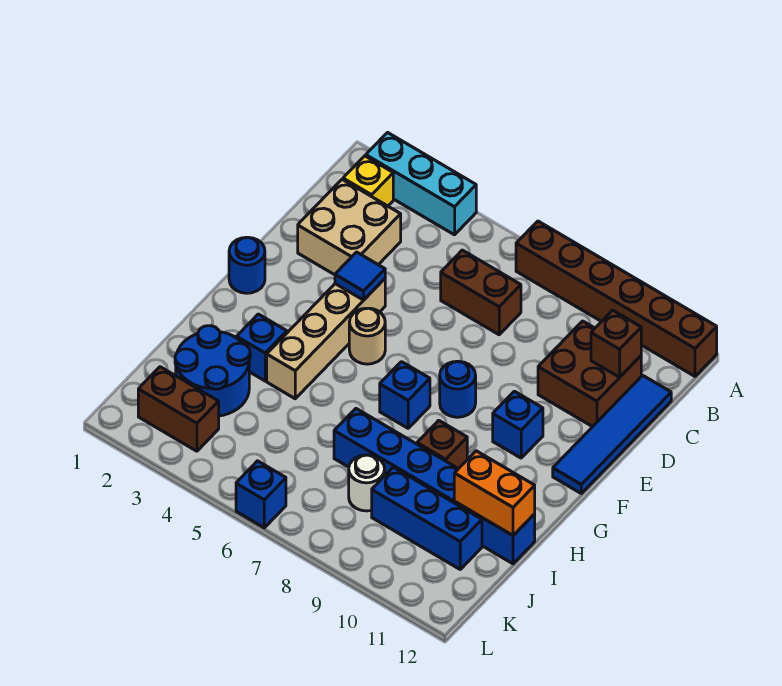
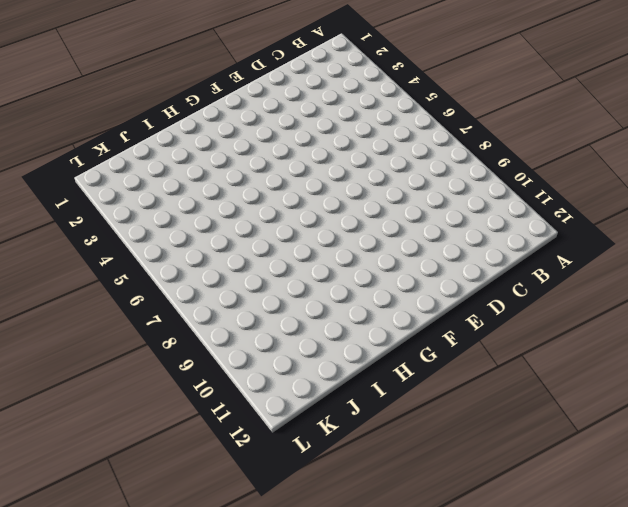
none -> cyan brick A2:A4 level 1
none -> brown brick A7:A12 level 1
none -> yellow brick B2 level 1

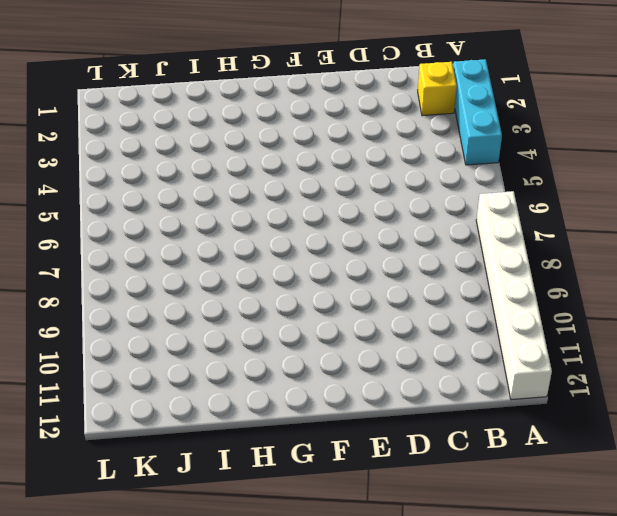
white brick A7:A12 level 1 -> brown brick A7:A12 level 1
none -> tan brick C2:D3 level 1
none -> brown brick C6:C7 level 1
none -> brown brick C10:D11 level 1

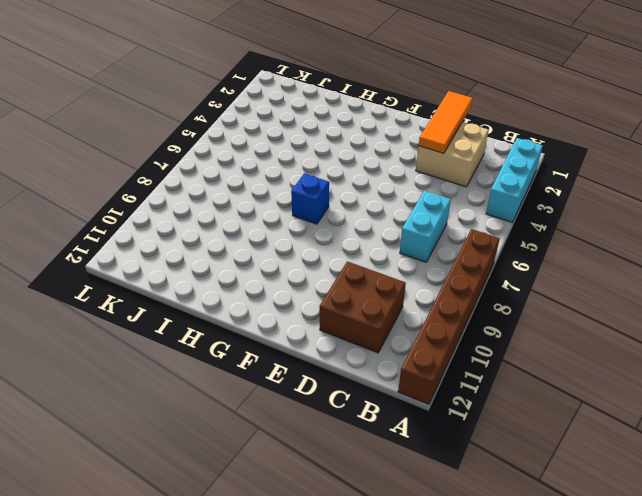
cyan brick C6:C7 level 1 -> brown brick C6:C7 level 1
orange tile D1:D3 level 2 -> none
none -> yellow brick B2 level 1
none -> blue tile C12:F12 level 1
none -> tan brick E4:H4 level 1

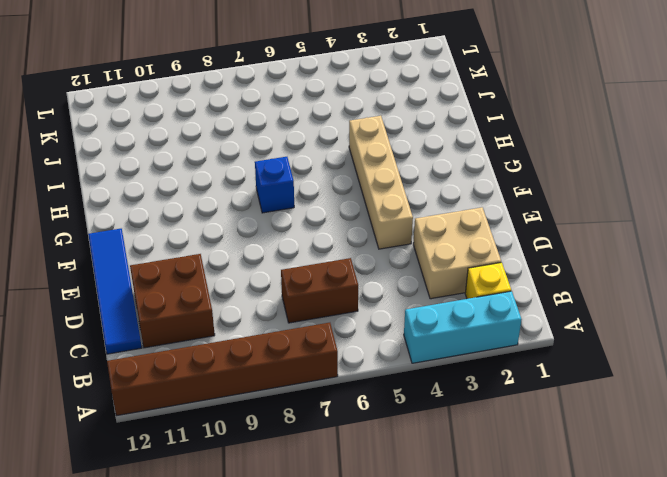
none -> blue round brick F1 level 1
none -> tan round brick F5 level 1
none -> blue round brick F8 level 1

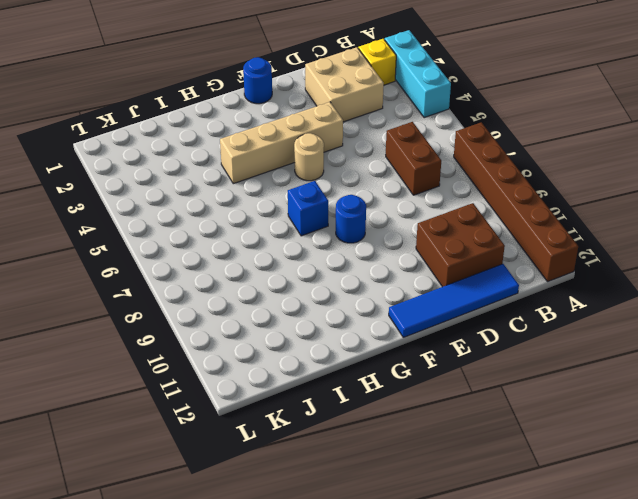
none -> blue brick F10 level 1
none -> blue brick H3 level 1
none -> brown brick H9 level 1

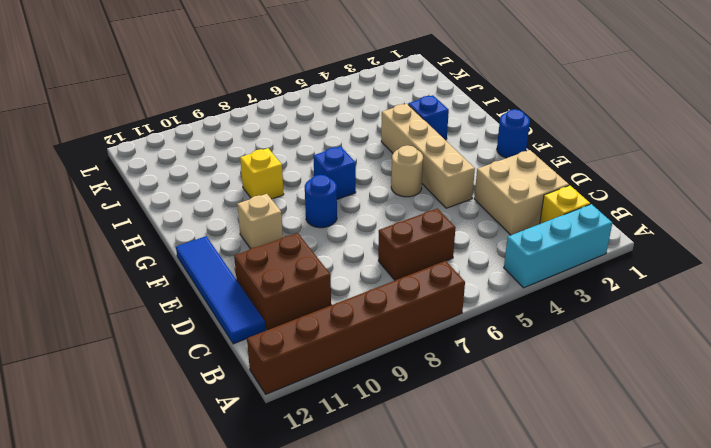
tan brick F10 level 1 -> blue brick F10 level 1
yellow brick H9 level 1 -> brown brick H9 level 1
none -> blue round brick I2:J3 level 1
none -> blue brick I7:I12 level 1
none -> white round brick J8 level 1

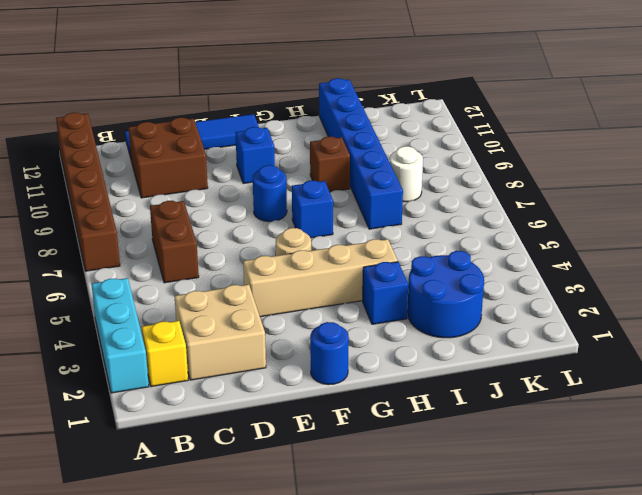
none -> blue brick J9:J11 level 1
none -> brown brick K2:K3 level 1
none -> blue brick L6 level 1

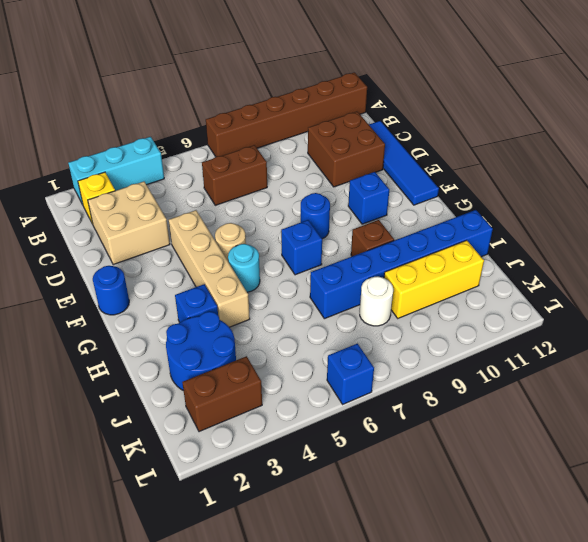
cyan round brick G5 level 1 -> none
yellow brick J9:J11 level 1 -> blue brick J9:J11 level 1
none -> brown brick C11 level 2
none -> blue tile E4 level 2
none -> orange brick I11:I12 level 2

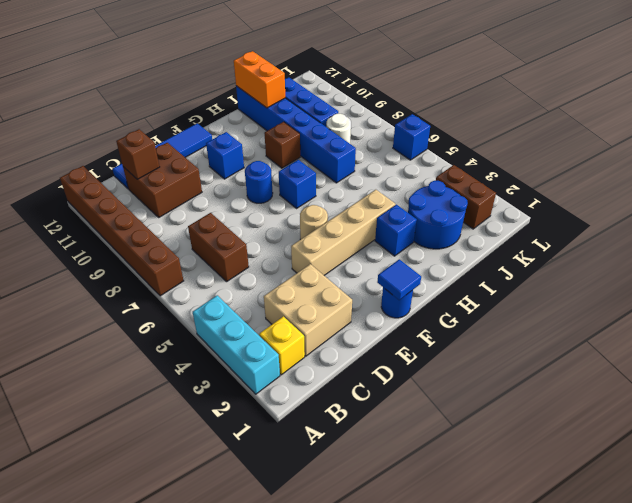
blue tile F1 level 2 -> blue tile E4 level 2

